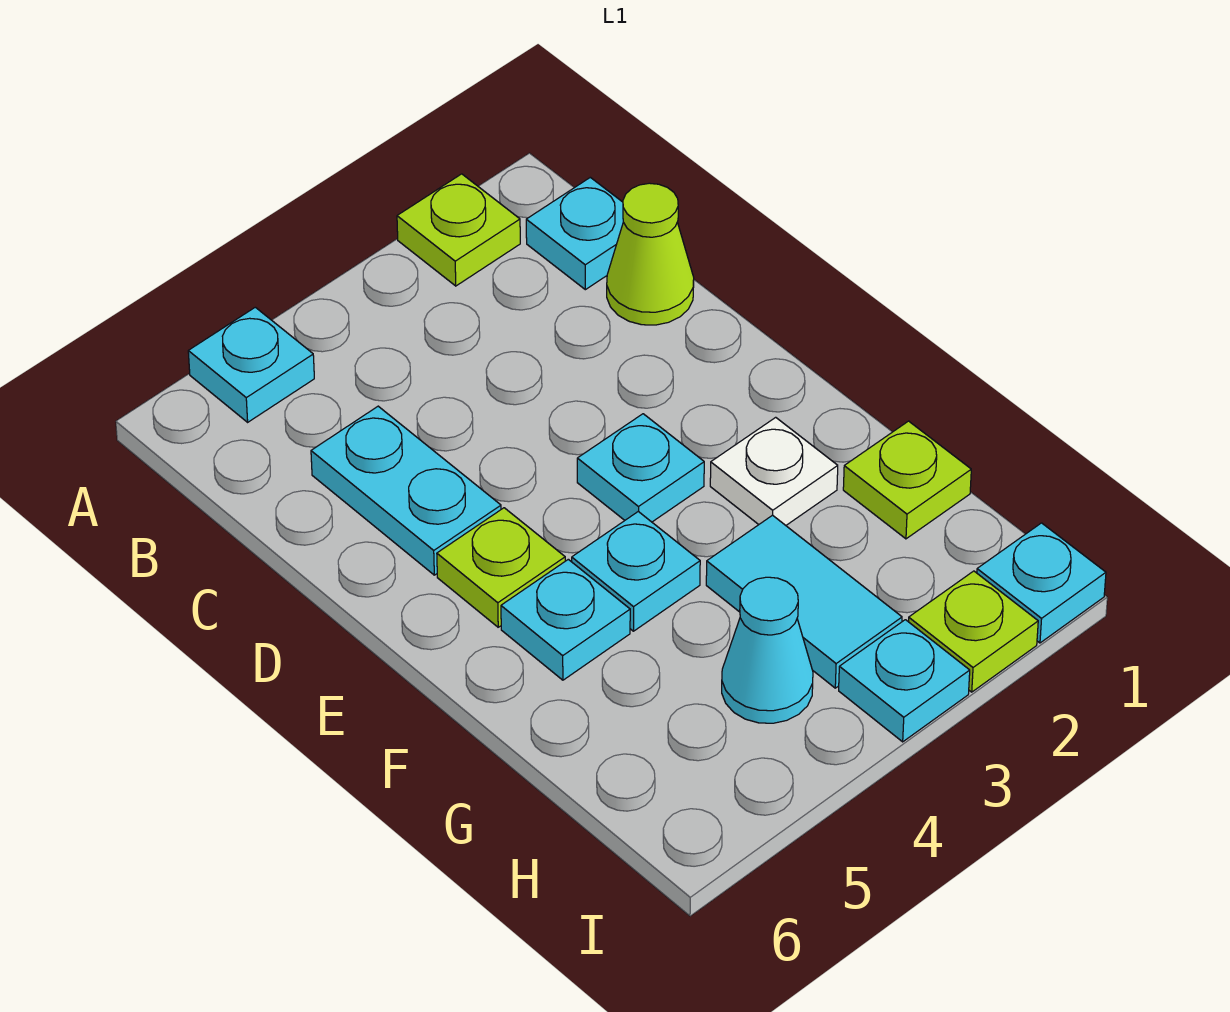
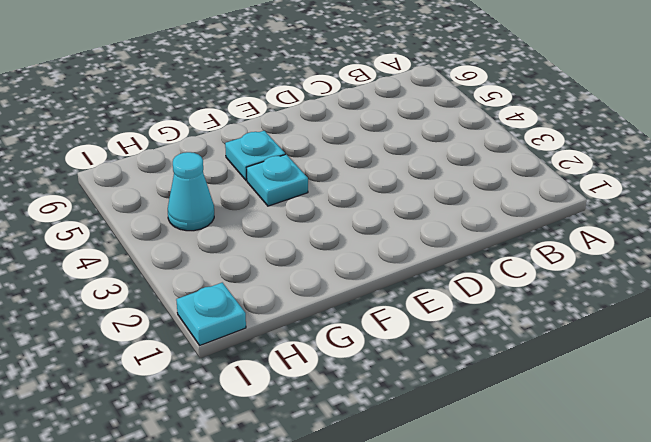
none -> lime plate A2 level 1
none -> cyan plate A5 level 1
none -> cyan plate B1 level 1

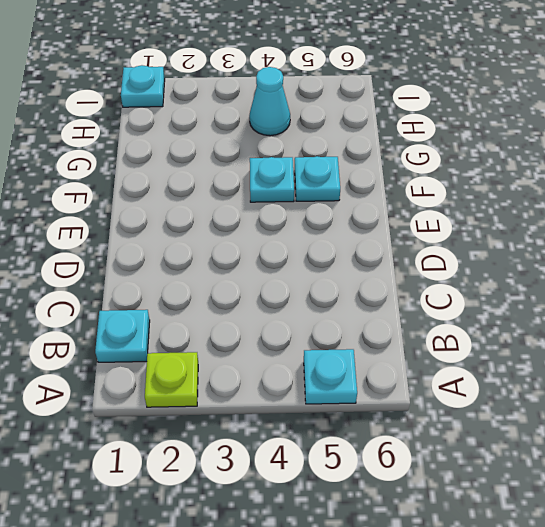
none -> lime cone C1 level 1
none -> cyan plate C5:D5 level 1
none -> cyan plate E3 level 1

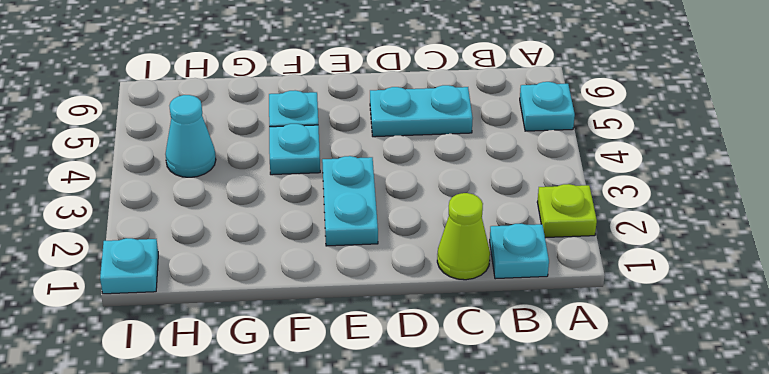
cyan plate E2:E3 level 1 -> cyan plate E3 level 1
none -> lime plate E5 level 1
none -> white plate F2 level 1
none -> lime plate G1 level 1

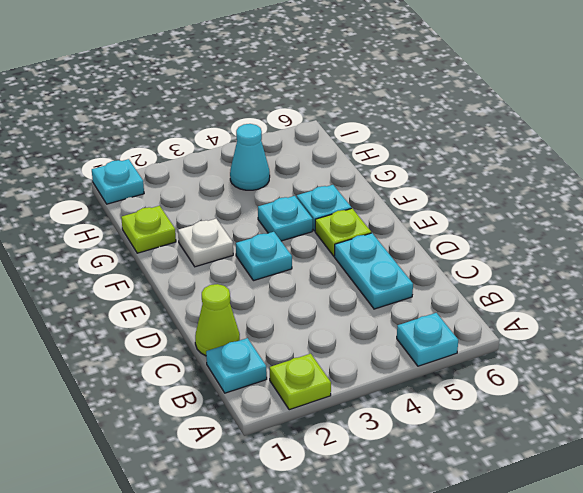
none -> cyan tile G3:H3 level 1
none -> lime plate I2 level 1
none -> cyan plate I3 level 1

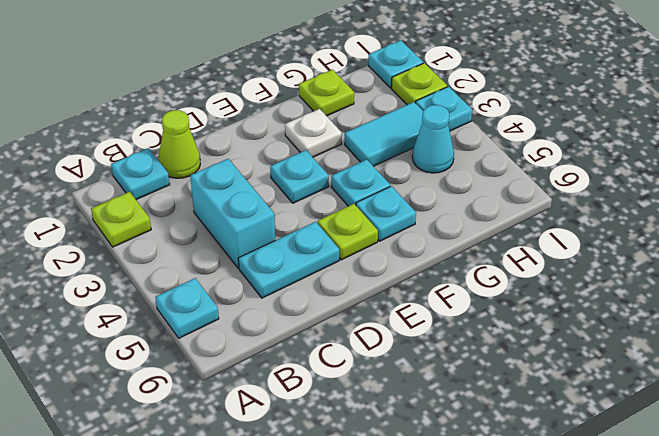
cyan brick C3:C4 level 1 -> none

